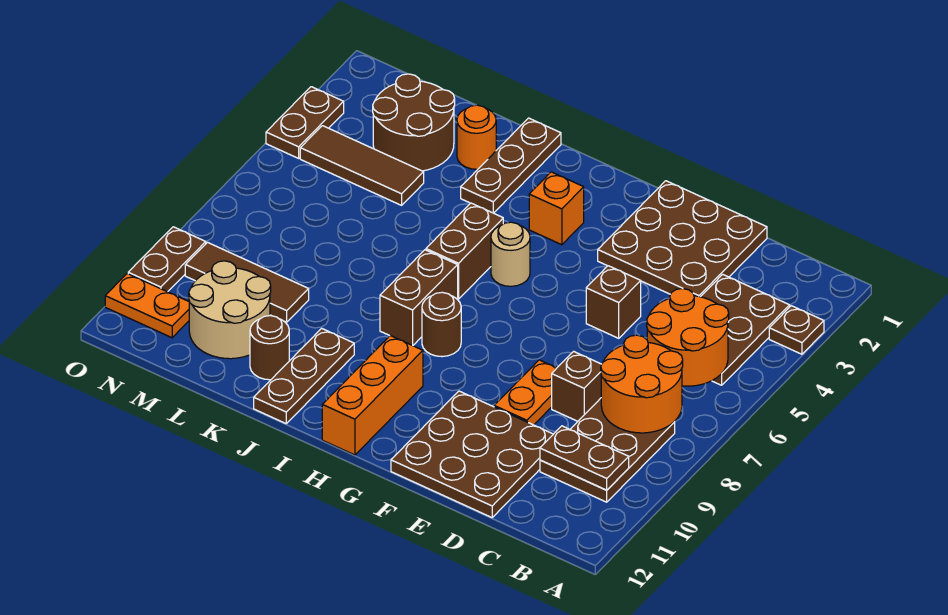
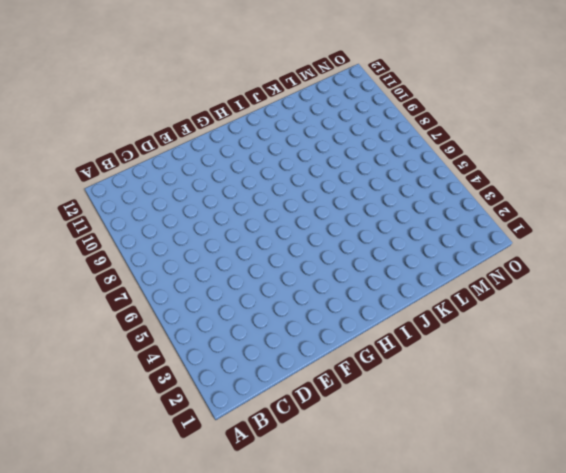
none -> brown plate A3 level 1
none -> brown plate B3:C5 level 1
none -> brown plate B8:C10 level 1

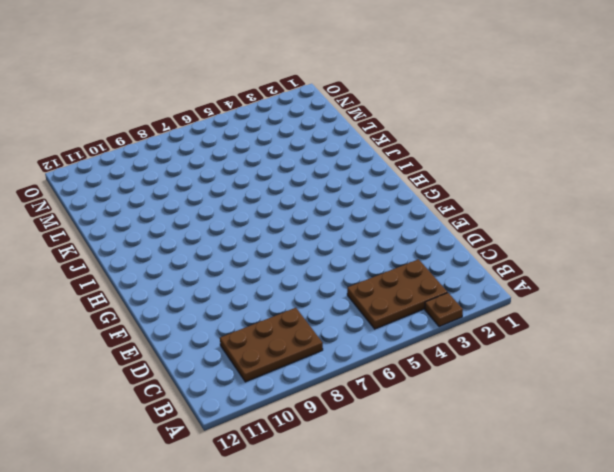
none -> brown plate D1:F3 level 1
none -> brown brick D8 level 1
none -> brown plate D10:F12 level 1

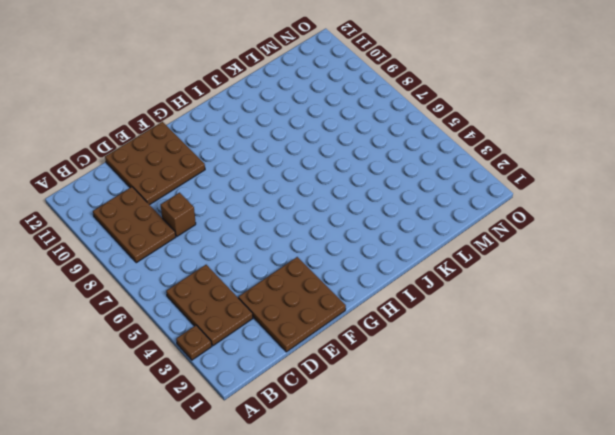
none -> brown brick E5 level 1
none -> orange plate E8:E9 level 1
none -> orange brick H3 level 1

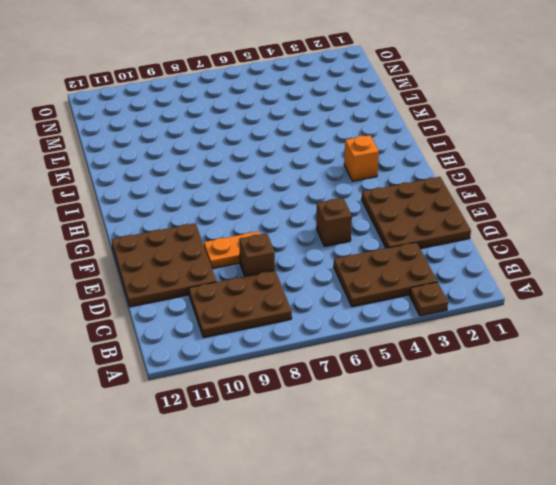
none -> tan round brick H5 level 1
none -> brown round brick H8 level 1
none -> orange brick H10:H12 level 1

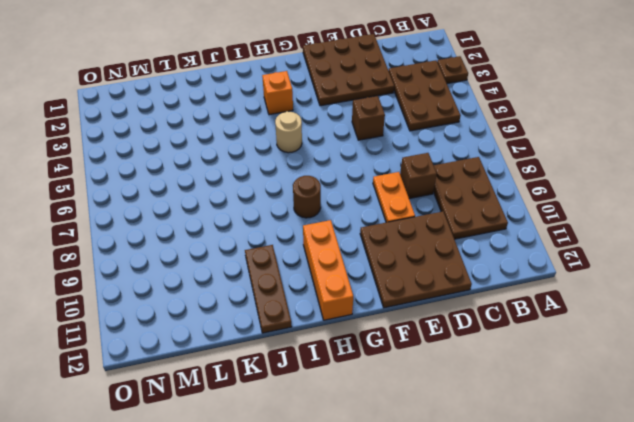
none -> brown brick I5:I6 level 1
none -> brown brick I7:I8 level 1
none -> brown plate J1:J3 level 1

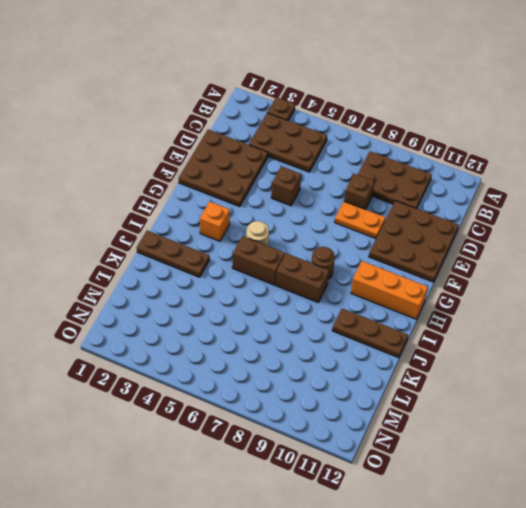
none -> orange round brick K2 level 1
none -> brown round brick K11 level 1
none -> brown round brick L2:M3 level 1

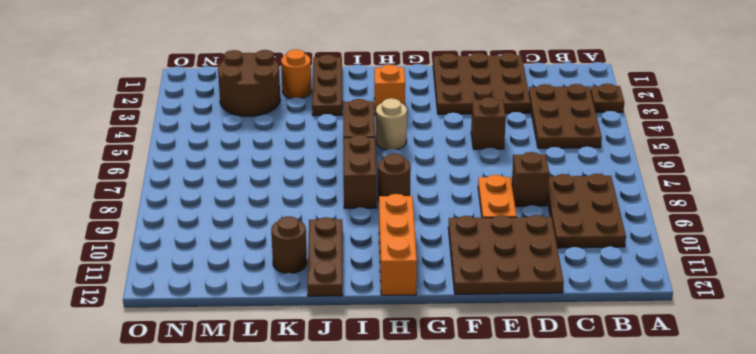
none -> brown tile L4:N4 level 1
none -> brown tile L9:N9 level 1
none -> tan round brick L10:M11 level 1

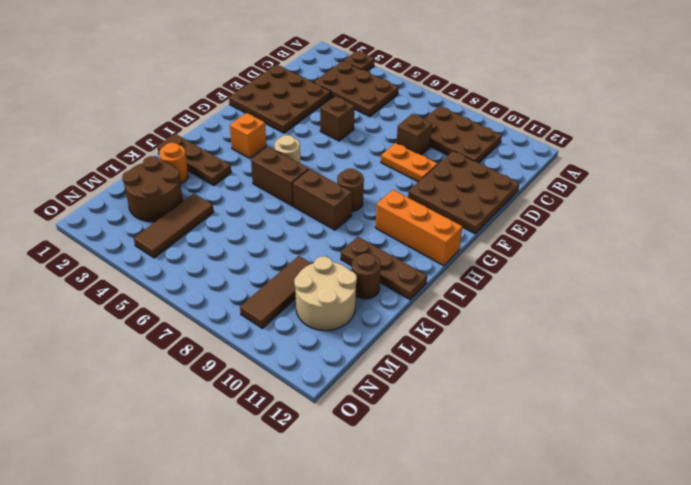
none -> orange plate N11:O11 level 1
none -> brown plate O3:O4 level 1
none -> brown plate O9:O10 level 1

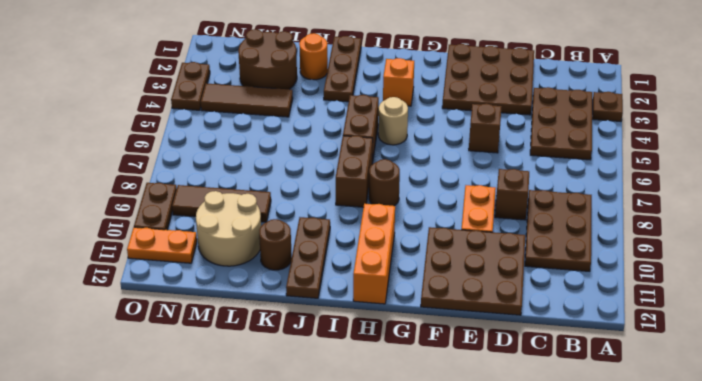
none -> orange round brick B5:C6 level 2
none -> orange round brick B7:C8 level 2
none -> brown plate B10:C10 level 2

